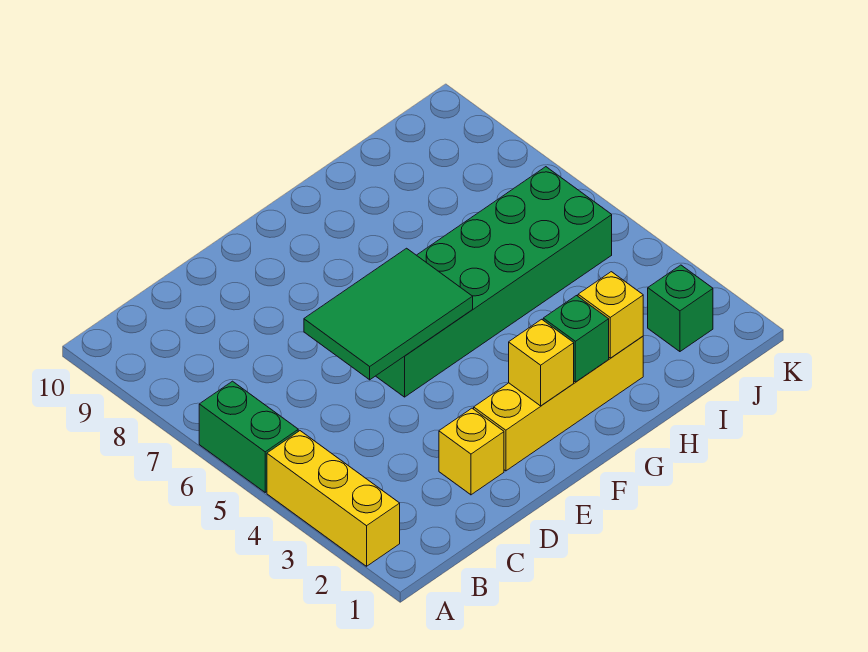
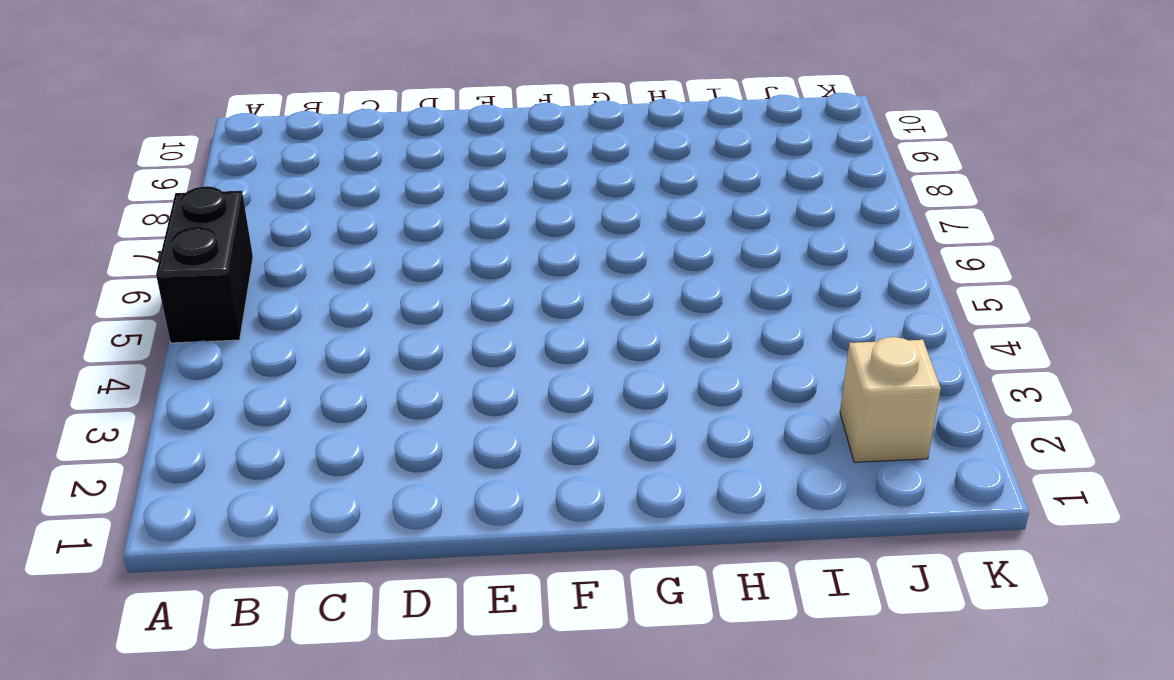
black brick A5:A6 level 1 -> green brick A5:A6 level 1
tan brick J2 level 1 -> green brick J2 level 1
none -> yellow brick A2:A4 level 1
none -> yellow brick D2 level 1

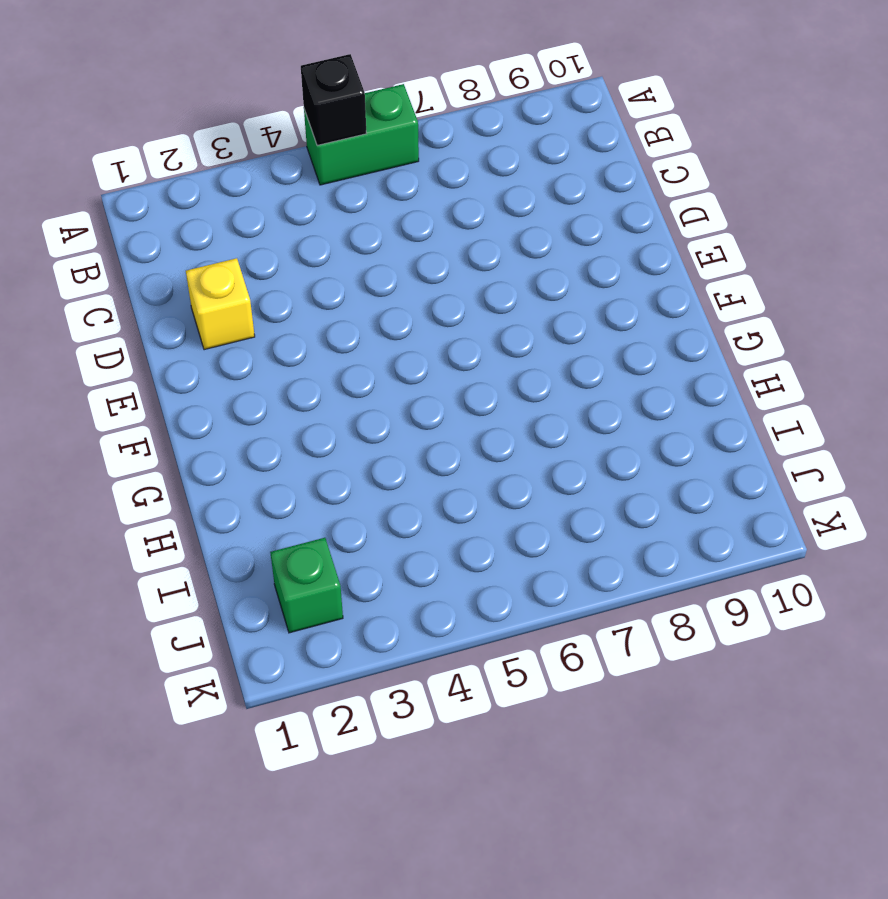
black brick A5 level 2 -> none
none -> yellow brick A2:A4 level 1
none -> yellow brick E2:H2 level 1

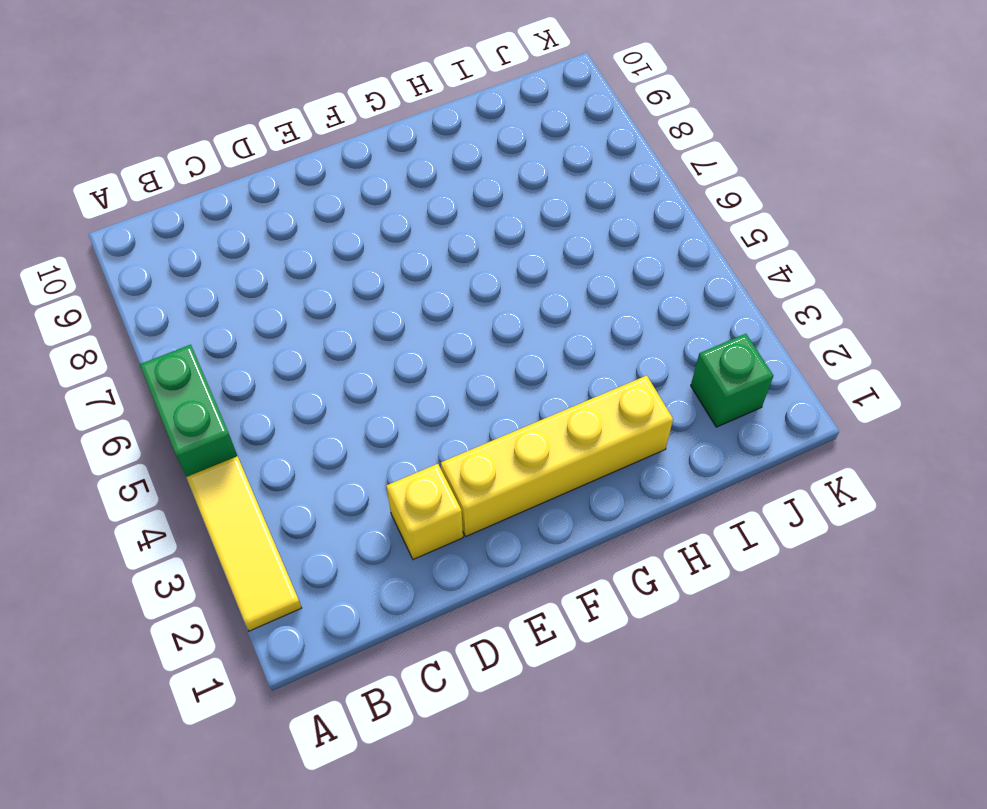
yellow tile A2:A4 level 1 -> yellow brick A2:A4 level 1
none -> green brick E5:J6 level 1
none -> green tile D5:F6 level 2

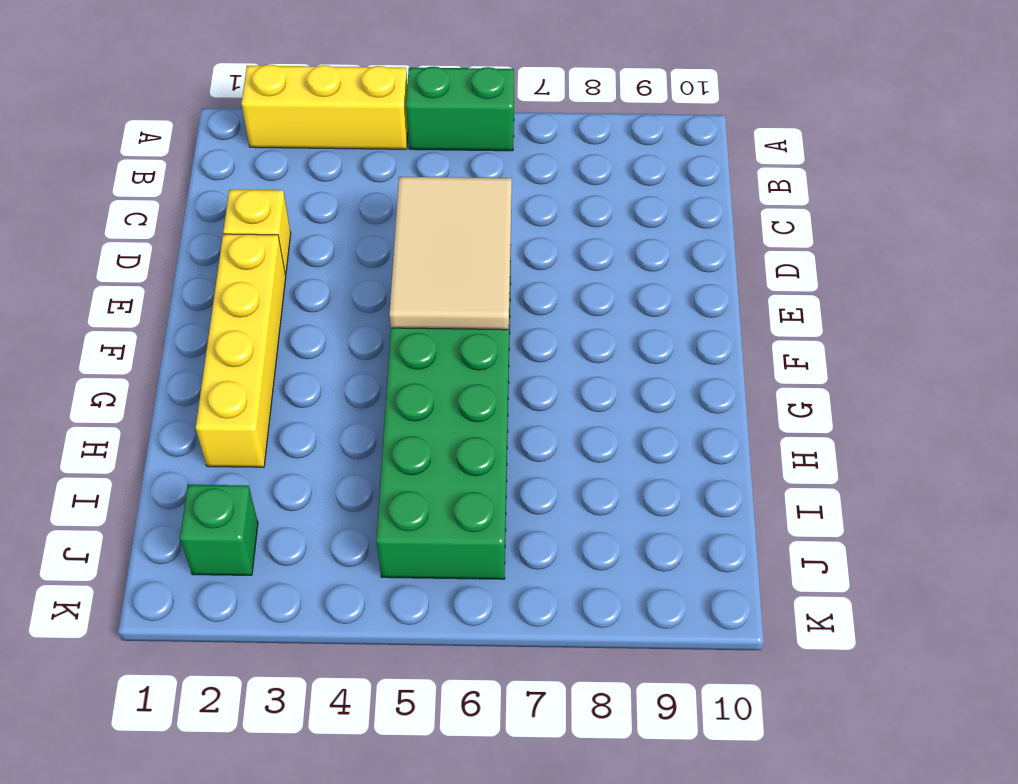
tan tile D5:F6 level 2 -> green tile D5:F6 level 2
none -> yellow brick F2 level 2
none -> green brick G2 level 2

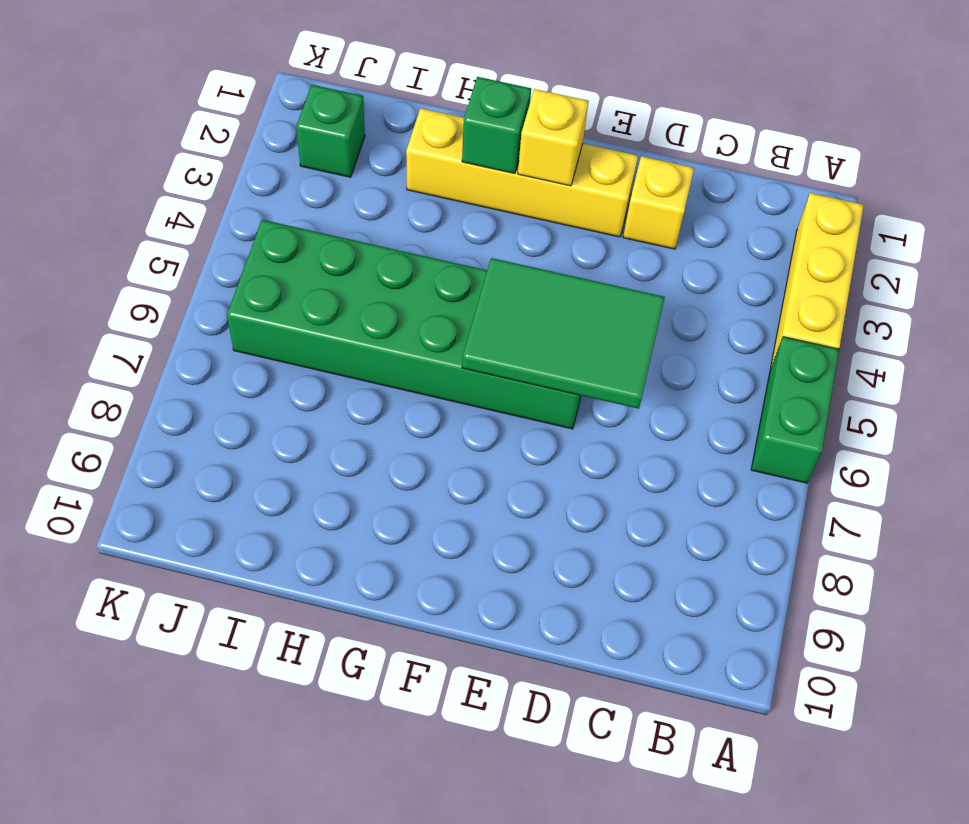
none -> yellow brick H2 level 2

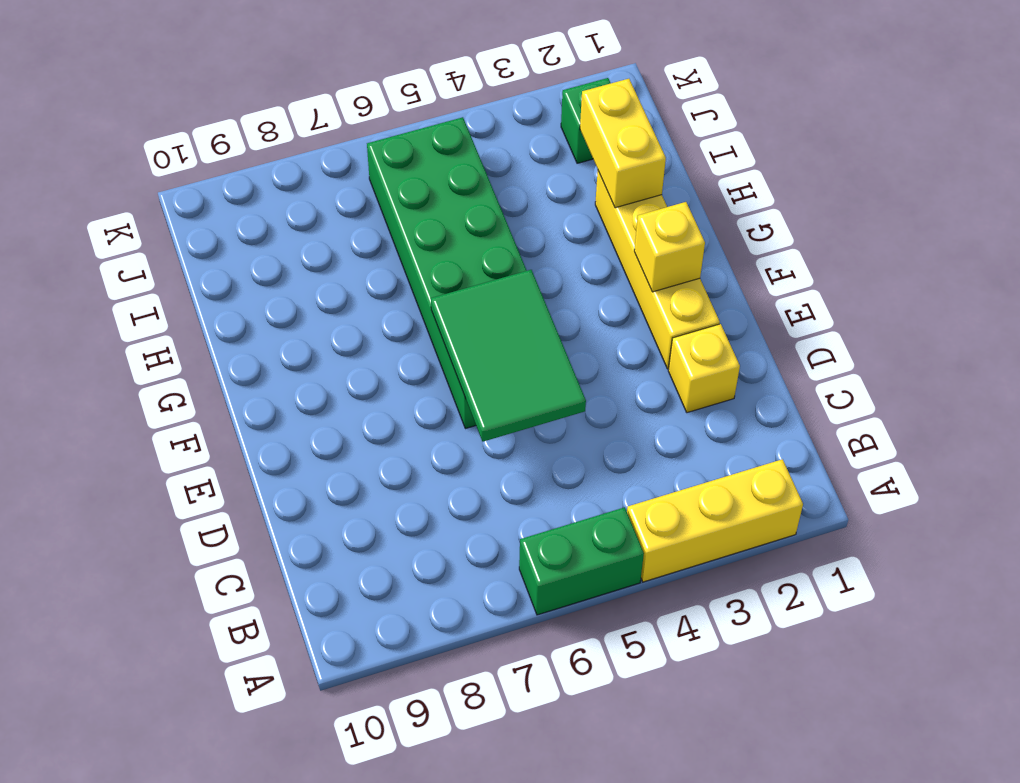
yellow brick H2:I2 level 2 -> yellow brick H2 level 2
none -> green brick G2 level 2

